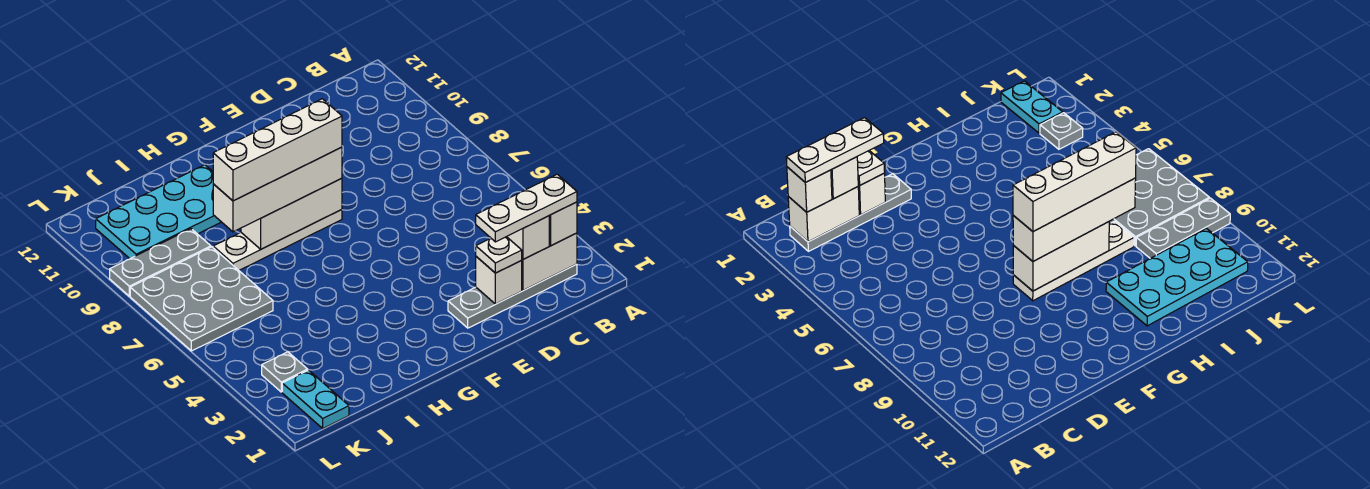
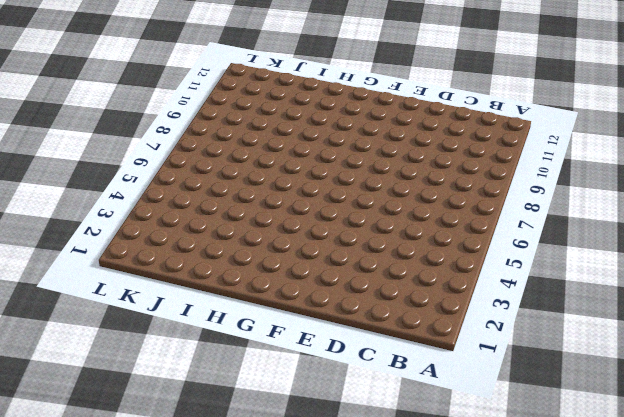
none -> grey plate B2:E2 level 1
none -> white plate F8:I8 level 1
none -> cyan plate H10:K11 level 1

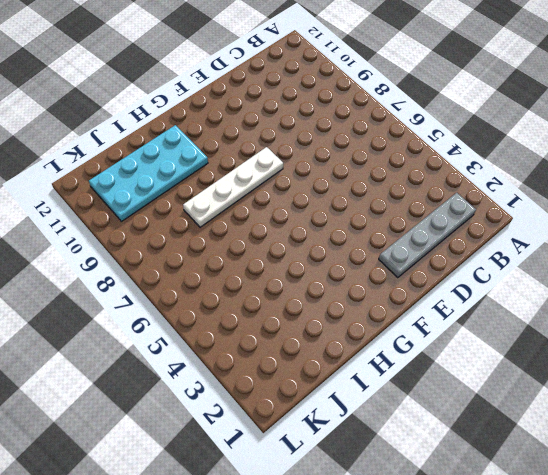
none -> grey plate J6:L8 level 1
none -> grey plate J9:L9 level 1
none -> cyan plate K1:K2 level 1

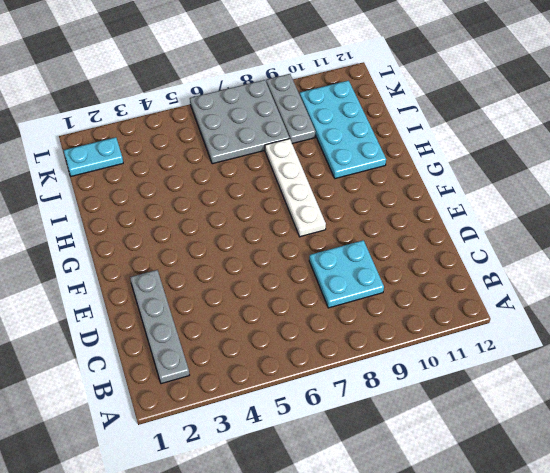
cyan plate C8:D9 level 1 -> none
none -> grey plate K3 level 1
none -> white brick B2:C2 level 2
none -> white brick D2 level 2

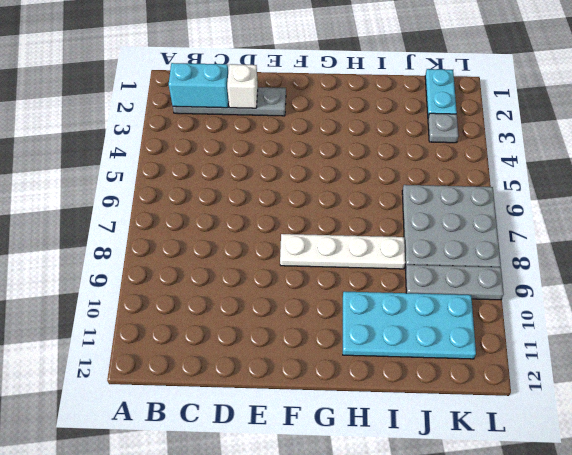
cyan brick B2:C2 level 2 -> white brick B2:C2 level 2
none -> white brick F8:H8 level 2
none -> white brick B2 level 3
none -> white brick C2 level 3

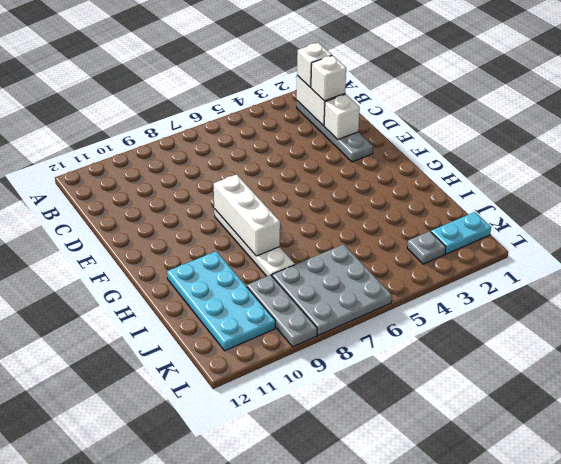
none -> white plate D2 level 3
none -> white brick F8:I8 level 3
none -> white plate B2:D2 level 4

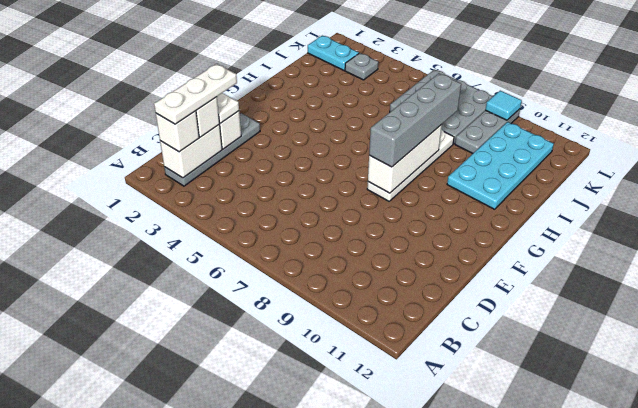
grey brick F8:I8 level 3 -> white brick F8:I8 level 3
cyan tile L9 level 2 -> none
none -> white brick F8:I8 level 4

